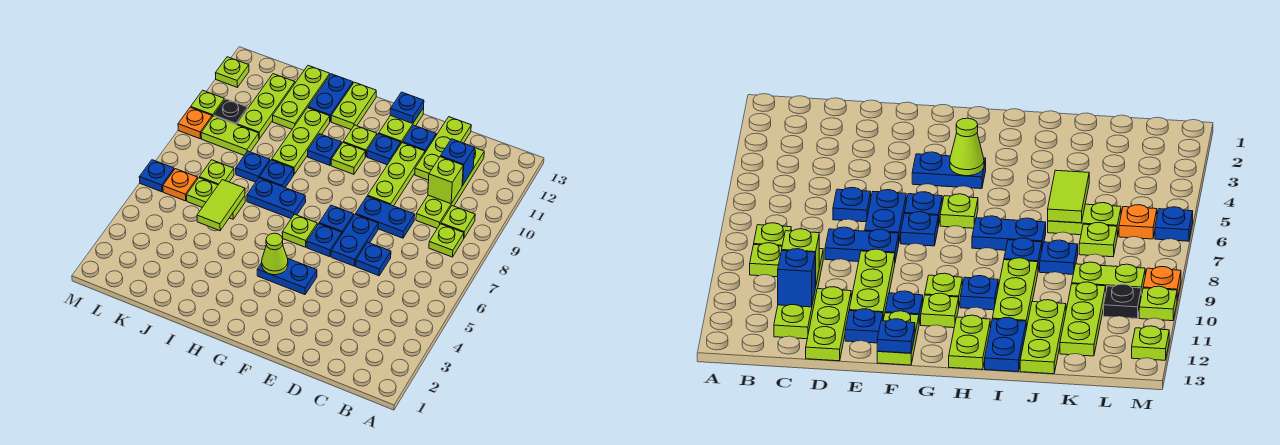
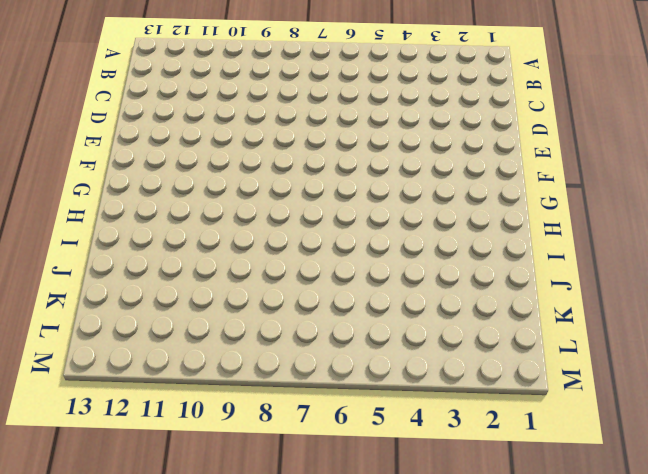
none -> lime plate B8 level 1
none -> lime plate B9 level 1
none -> lime plate C9:C12 level 1
none -> blue plate D6 level 1

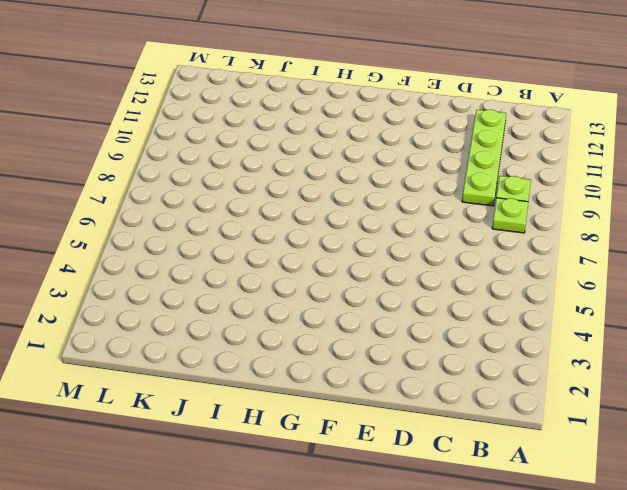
none -> blue plate D6 level 1
none -> blue plate D8:E8 level 1
none -> lime plate D11:D13 level 1
none -> blue plate E6:E7 level 1

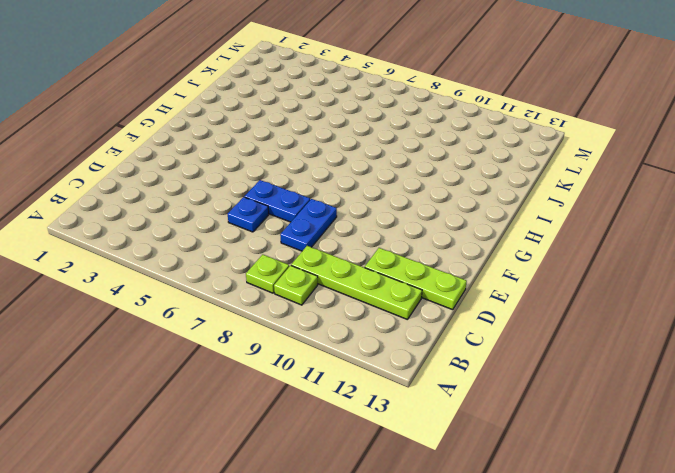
none -> lime plate E9:E11 level 1
none -> blue plate E12 level 1
none -> blue plate F4:G4 level 1
none -> blue plate F6 level 1

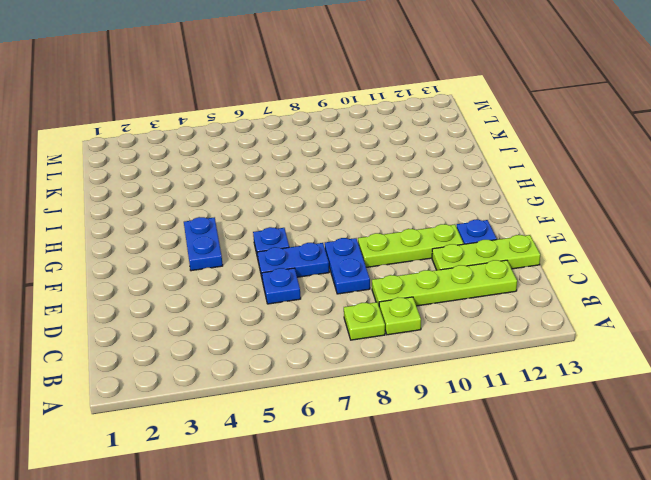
none -> blue plate F7 level 1
none -> blue plate F11 level 1
none -> lime plate F12:F13 level 1
none -> lime plate G6 level 1

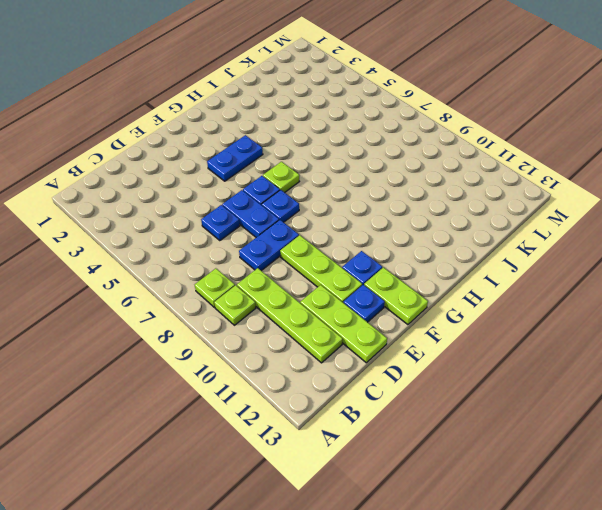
none -> lime plate G10 level 1
none -> lime plate G11 level 1
none -> blue plate H7:I7 level 1
none -> blue plate H10 level 1

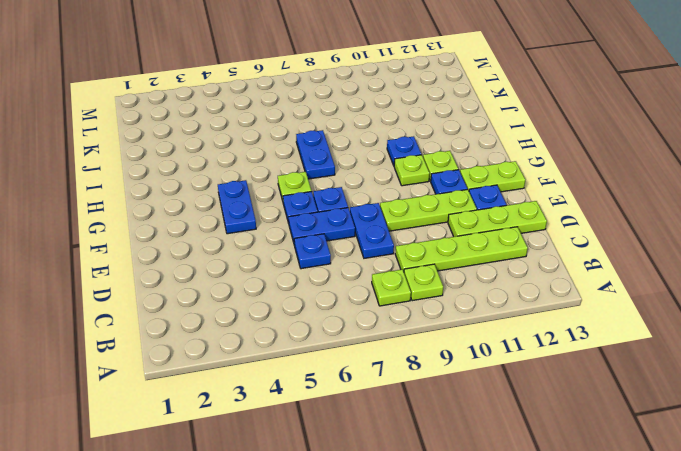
none -> lime plate H12:H13 level 1
none -> blue plate I8 level 1
none -> lime plate I9:I11 level 1
none -> blue plate I12:I13 level 1

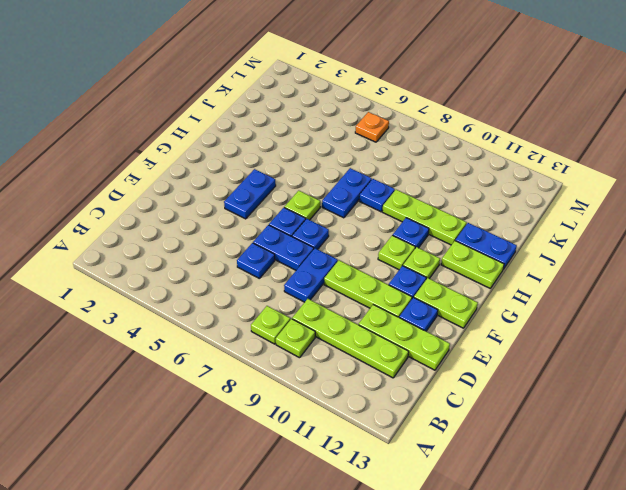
none -> lime plate J6:K6 level 1
none -> blue plate J8 level 1
none -> lime plate J11:J13 level 1
none -> lime plate K7 level 1

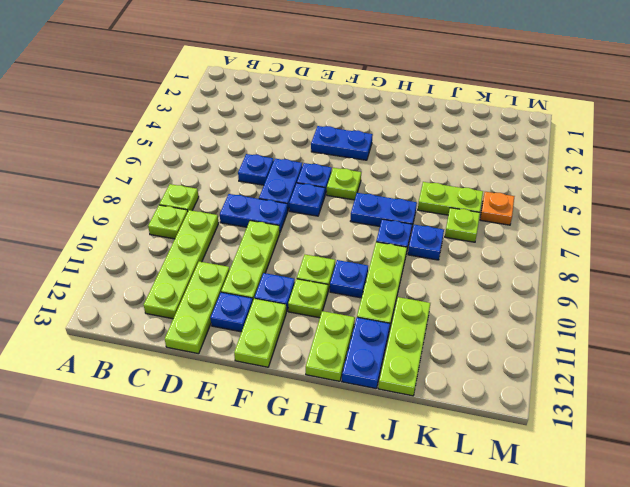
none -> lime plate K9:L9 level 1
none -> lime plate K10:K12 level 1
none -> black plate L10 level 1
none -> blue plate M6 level 1

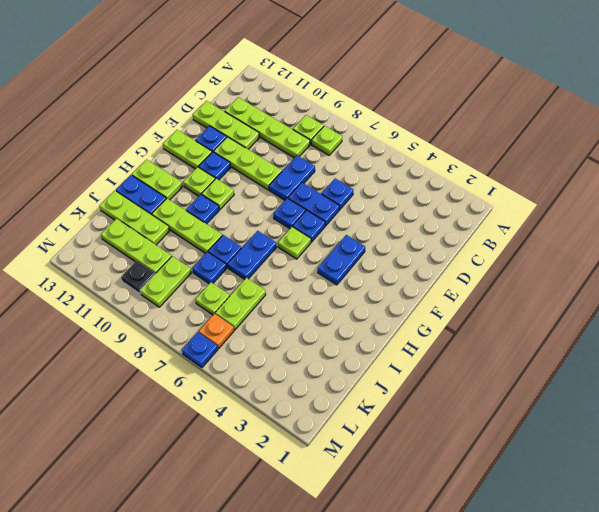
none -> orange plate M9 level 1
none -> lime plate M10 level 1
none -> lime plate M12 level 1
none -> lime brick C10 level 2

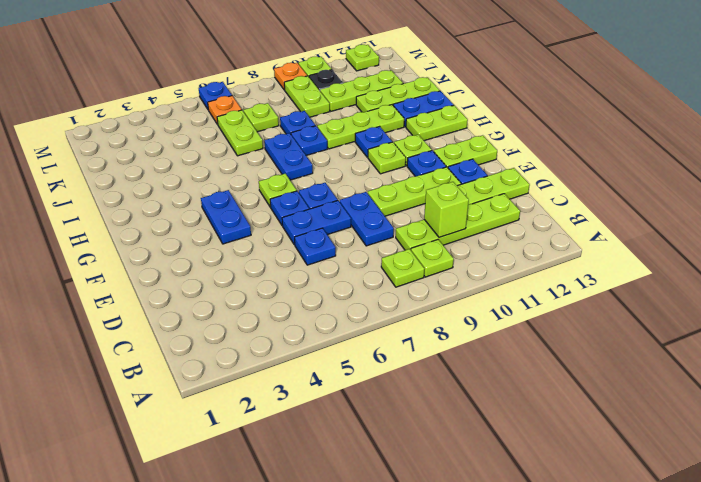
none -> blue brick C11 level 2
none -> blue plate F13 level 2
none -> lime cone G4 level 2
none -> lime tile J5:J6 level 2

